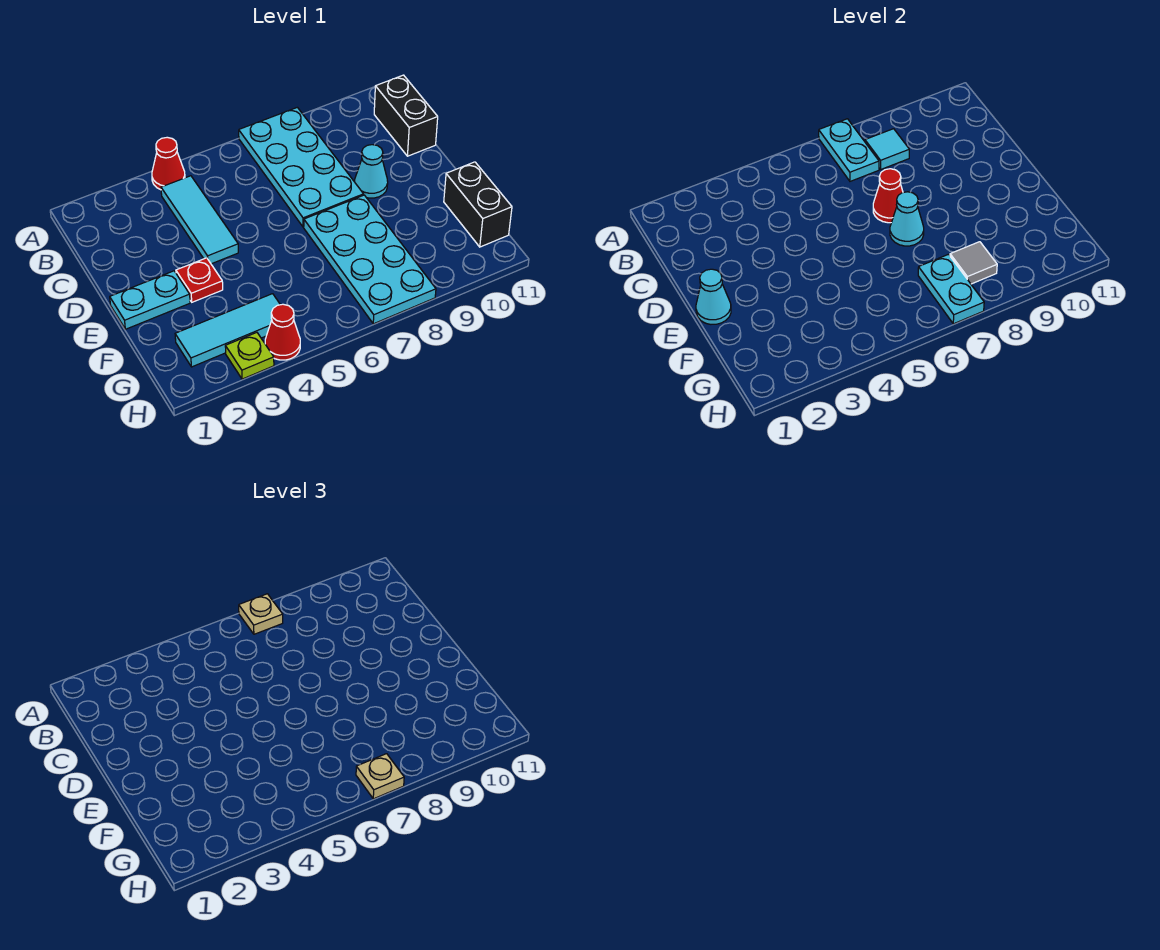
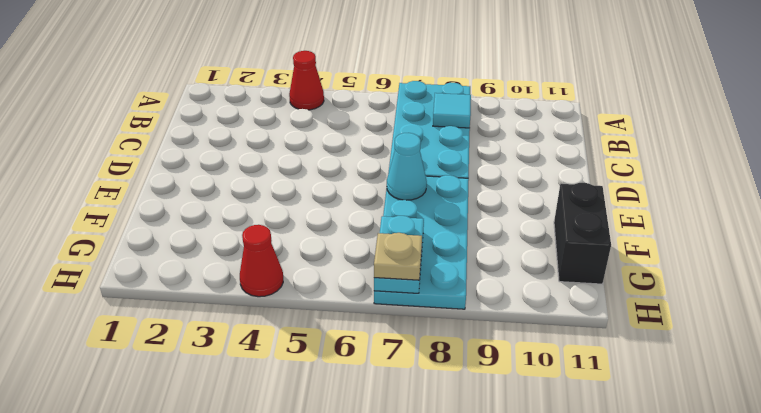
none -> cyan tile B4:D4 level 1
none -> black brick B11:C11 level 1
none -> cyan cone D9 level 1

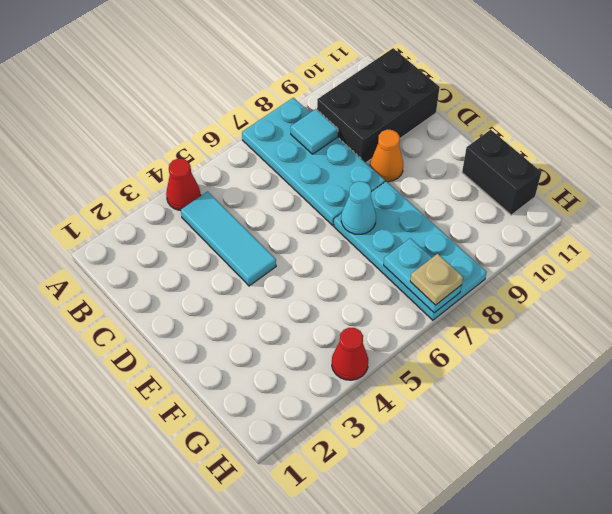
black brick B9:C11 level 1 -> black brick B11:C11 level 1
orange cone D9 level 1 -> cyan cone D9 level 1
none -> cyan plate E1:E2 level 1
none -> red plate E3 level 1
none -> cyan tile G2:G4 level 1

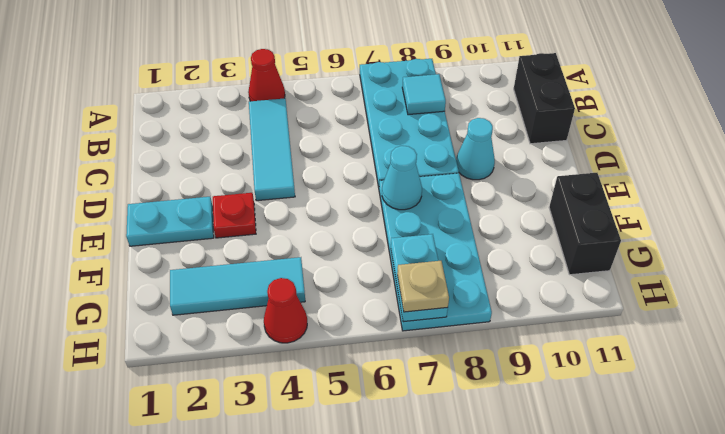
none -> lime plate H3 level 1
none -> cyan plate A7:B7 level 2
none -> red cone D7 level 2

